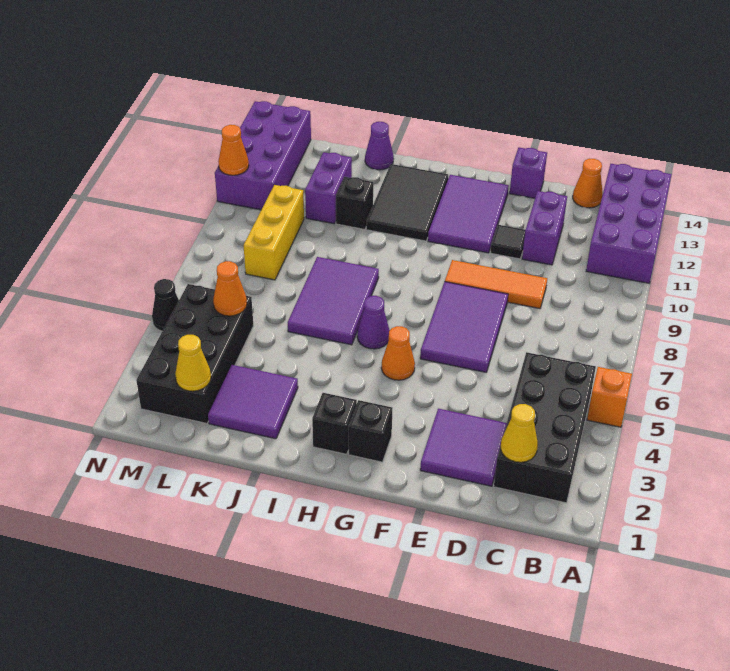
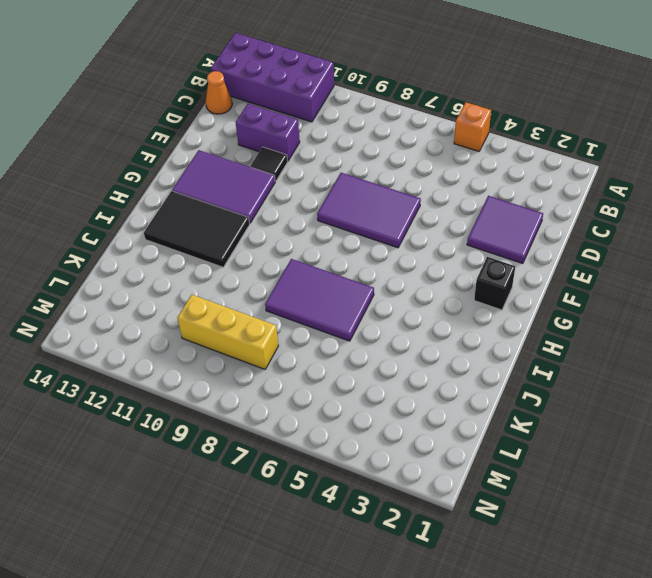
none -> black brick B2:C5 level 1
none -> orange tile D9:F9 level 1
none -> purple brick E14 level 1

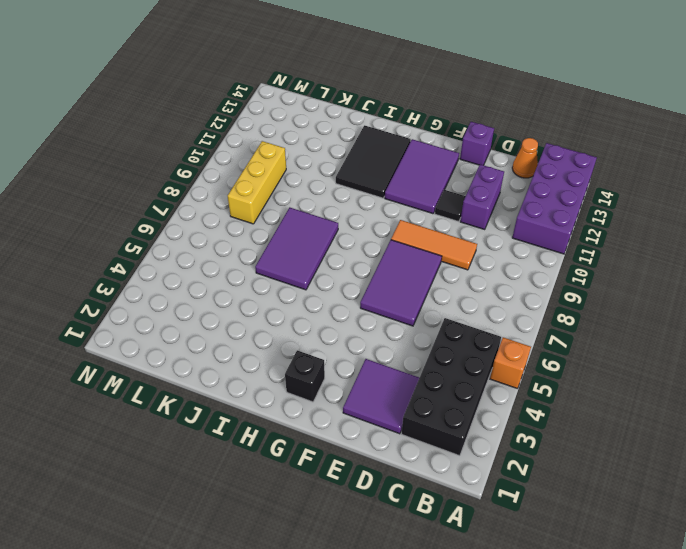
none -> orange cone G5 level 1
none -> black brick H2 level 1
none -> purple cone H6 level 1

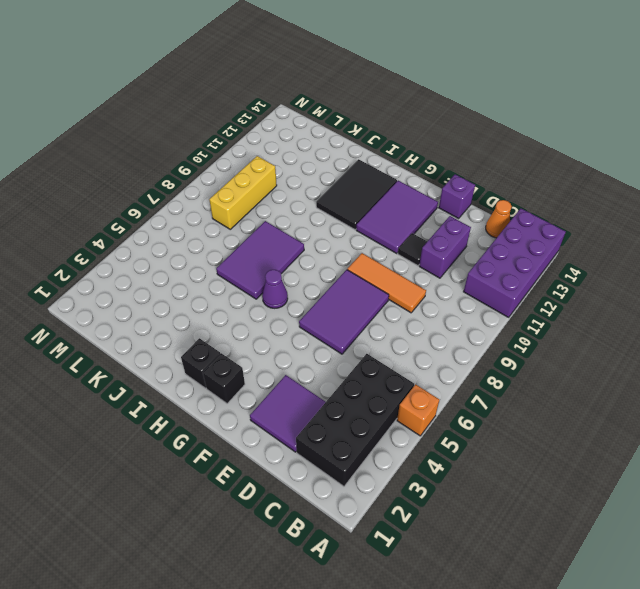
none -> orange cone G5 level 1
none -> purple tile J2:K3 level 1
none -> black brick J11 level 1

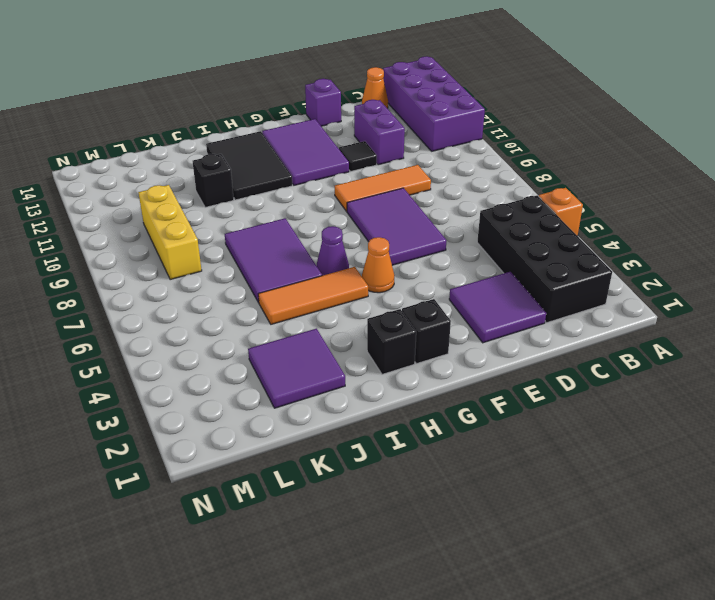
orange tile H5:J5 level 1 -> none
none -> purple cone J14 level 1
none -> purple brick K11:K12 level 1
none -> black brick L2:M5 level 1

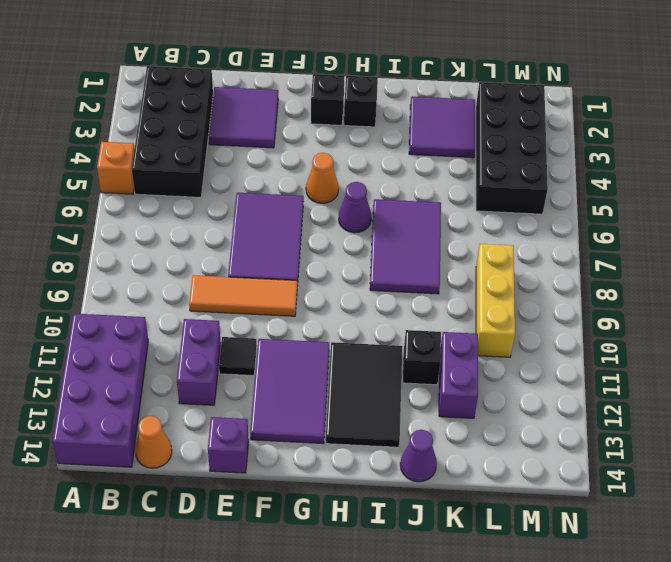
none -> purple brick M11:N14 level 1
none -> black cone N5 level 1
none -> yellow cone C2 level 2

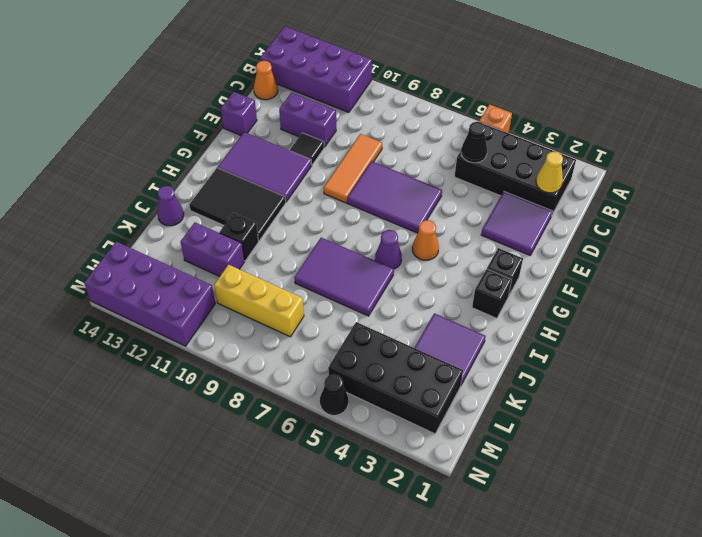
black cone C5 level 2 -> none
none -> yellow cone L2 level 2
none -> orange cone L5 level 2
none -> orange cone N11 level 2

